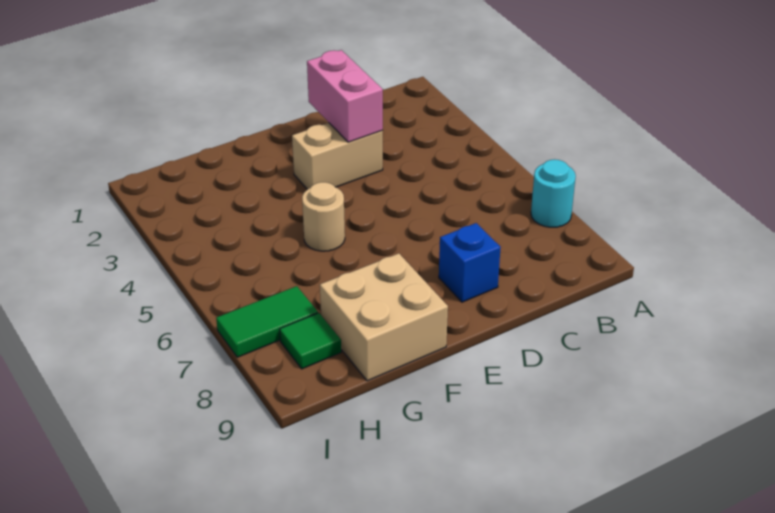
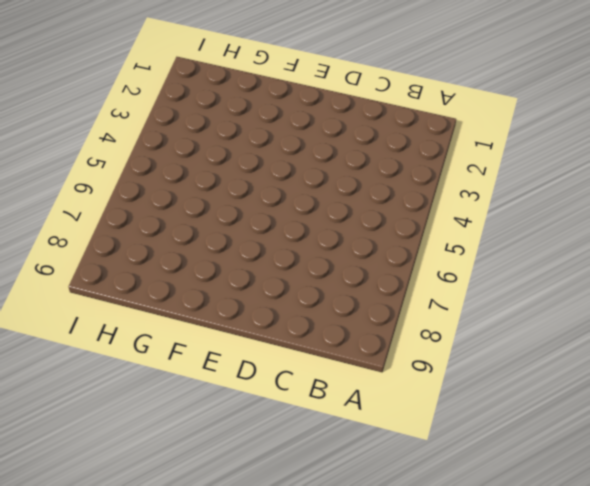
none -> cyan round brick A7 level 1
none -> tan brick D3:E3 level 1

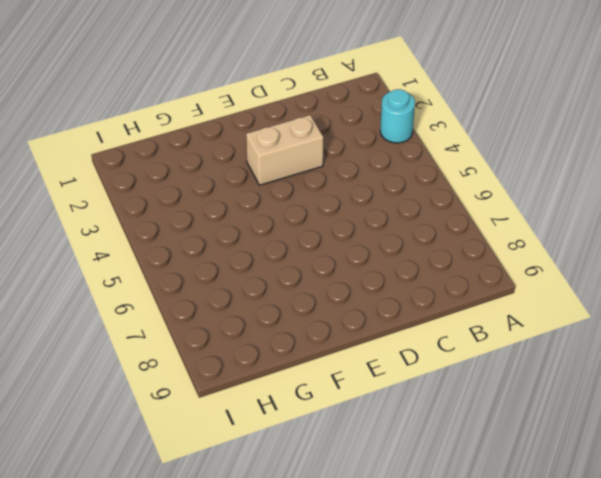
cyan round brick A3 level 1 -> cyan round brick A7 level 1
none -> blue brick D8 level 1
none -> tan round brick F5 level 1

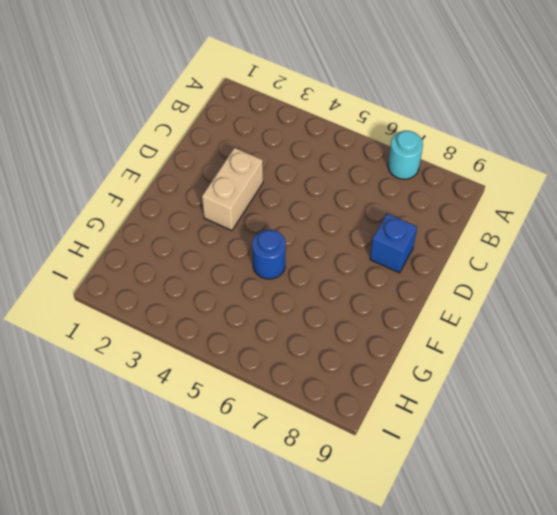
blue round brick F5 level 1 -> tan round brick F5 level 1
none -> tan brick F8:G9 level 1
none -> green tile H7:I7 level 1

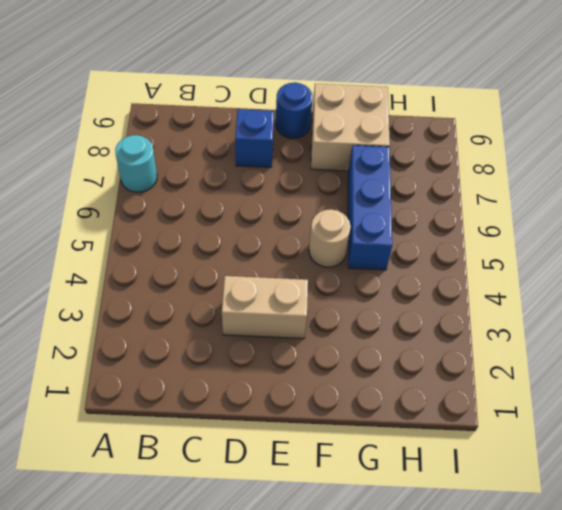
blue round brick E9 level 1 -> none
blue brick G5:G7 level 1 -> none
none -> green tile H7:I7 level 1
none -> green tile H8 level 1

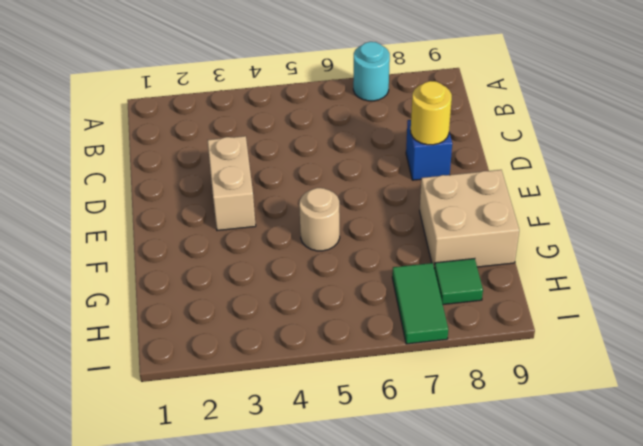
yellow round brick D8 level 2 -> none
none -> pink brick D2:D3 level 2

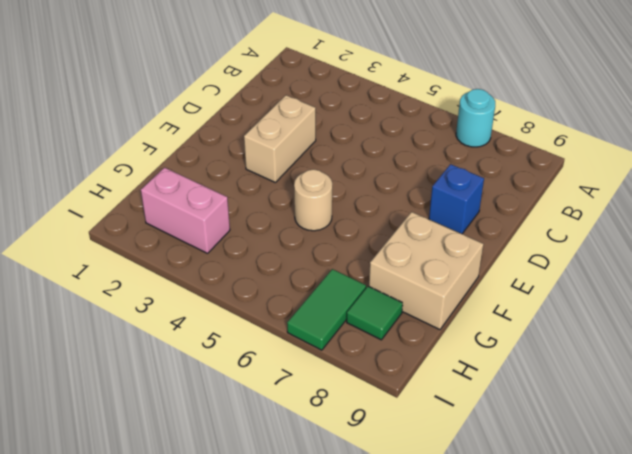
pink brick H2:H3 level 1 -> pink brick D2:D3 level 2

